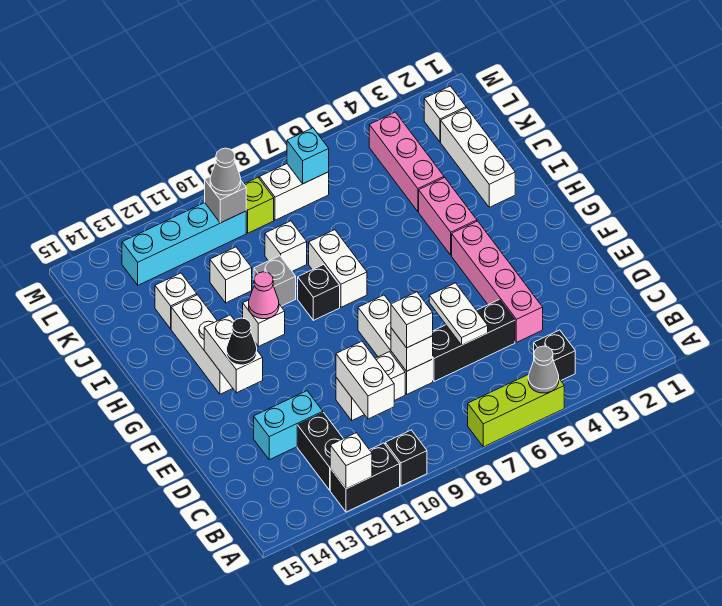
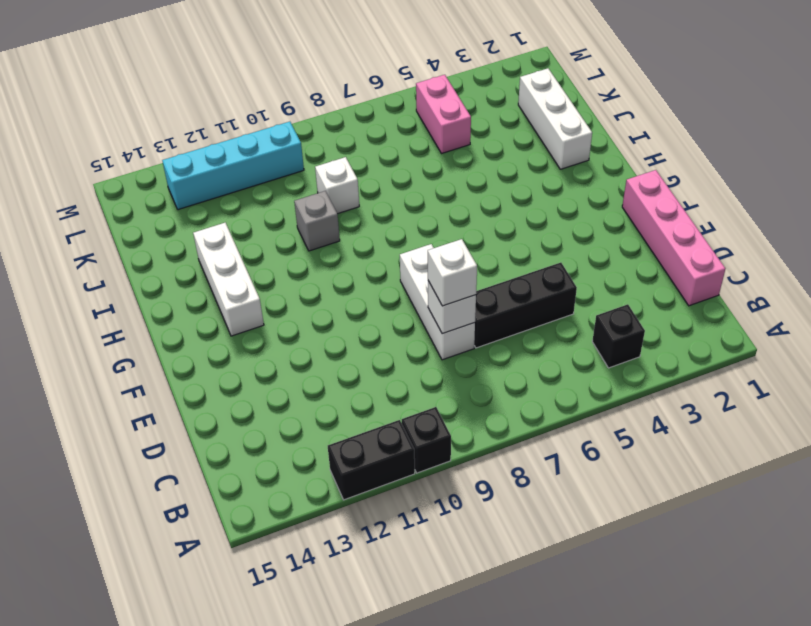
pink brick C1:F1 level 1 -> pink brick D4:G4 level 1
pink brick K5:L5 level 1 -> pink brick H4:I4 level 1
none -> lime brick A5:A7 level 1
none -> black brick B12:C12 level 1
none -> white brick D9:D10 level 1
none -> cyan brick D12:D13 level 1

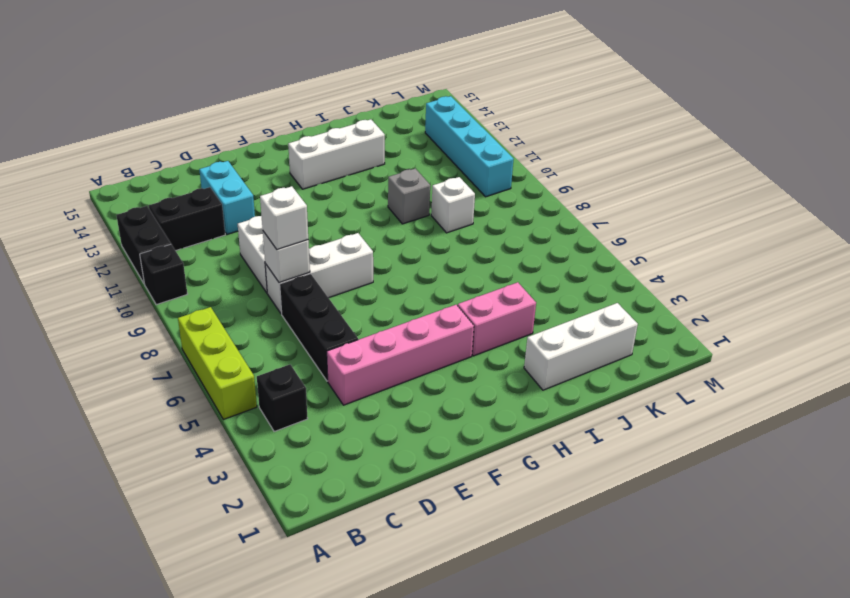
none -> white brick H8:I8 level 1
none -> black brick H9 level 1
none -> white brick H11 level 1
none -> pink brick J4:L4 level 1

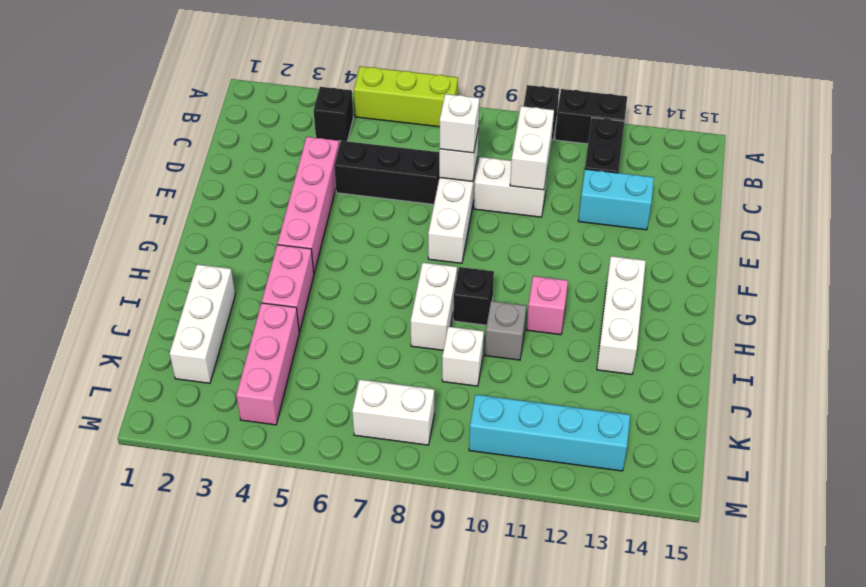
pink brick H11 level 1 -> white brick H11 level 1
none -> white brick J11 level 1
none -> white brick J13 level 1
none -> white brick L2 level 1
none -> lime brick L9 level 1

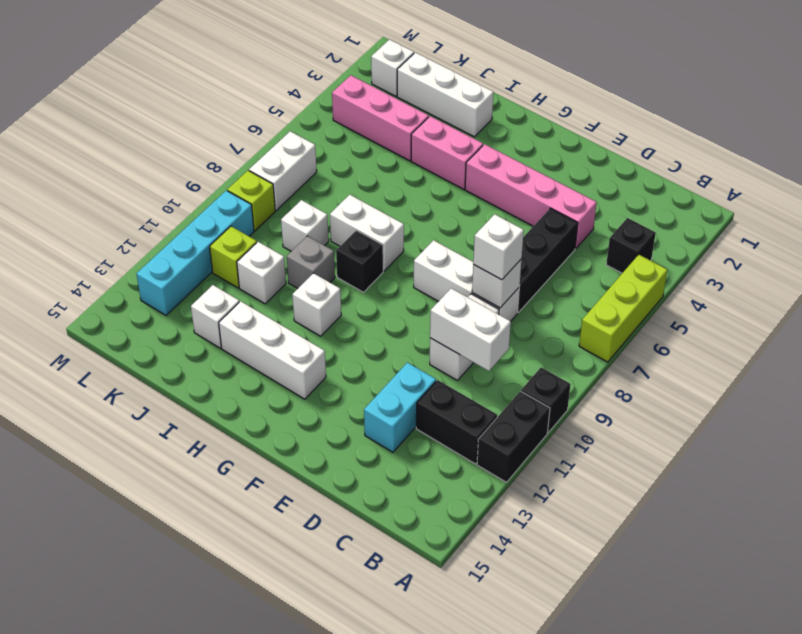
lime brick K11 level 1 -> none
none -> grey cone A5 level 2
none -> white brick A12 level 2
none -> white plate D6:E6 level 2
none -> white brick F13:G13 level 2

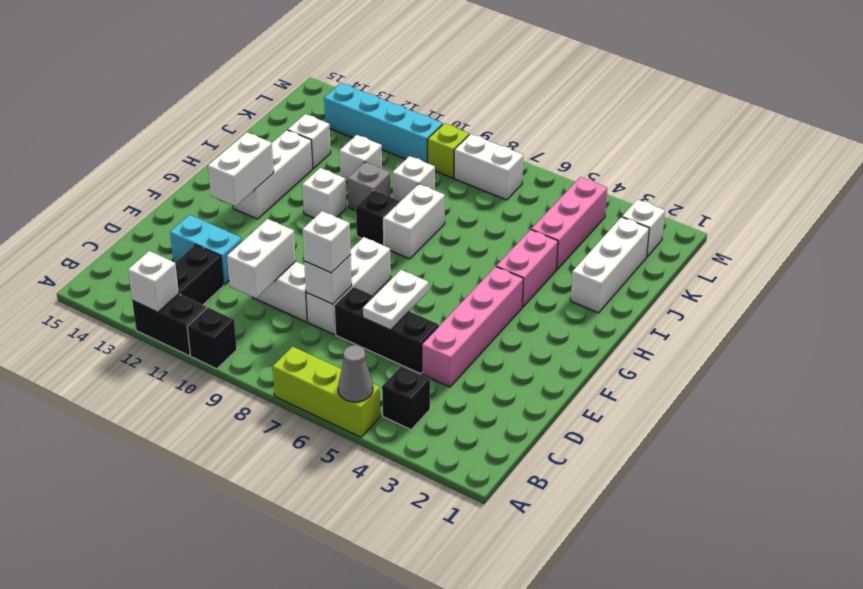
none -> pink cone H11 level 2
none -> cyan brick L7 level 2
none -> grey brick L10 level 2
none -> black cone F13 level 3

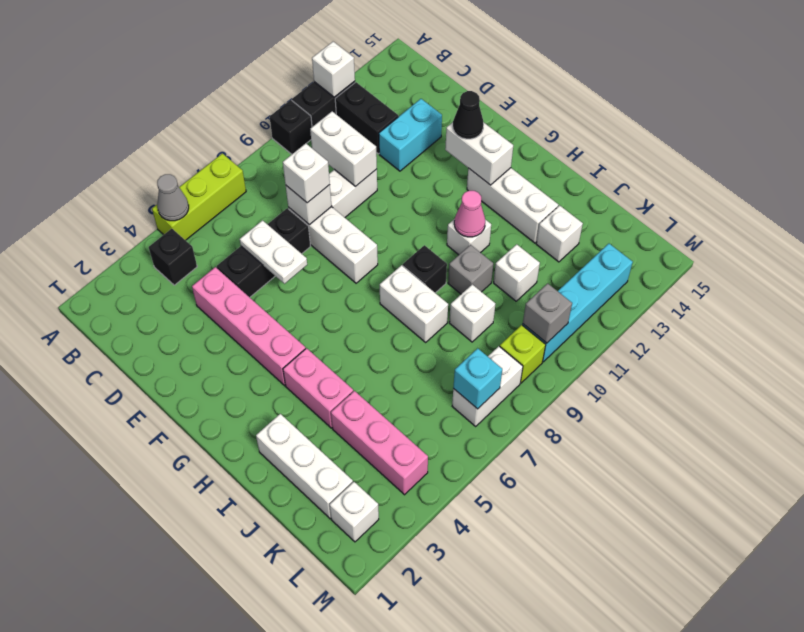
none -> grey cone L10 level 3

